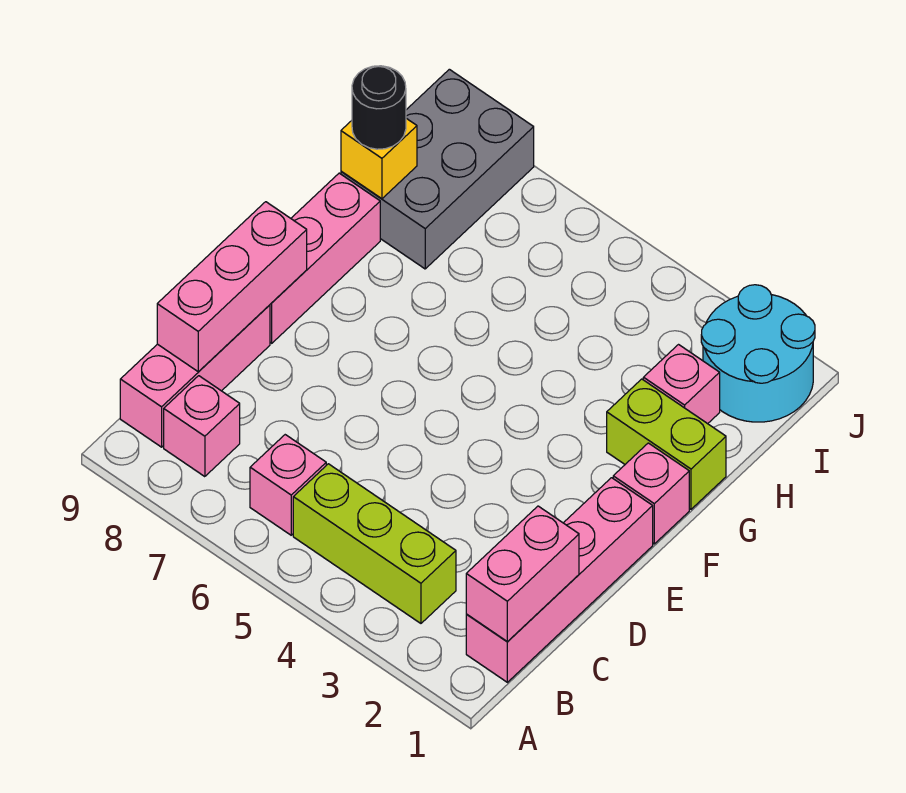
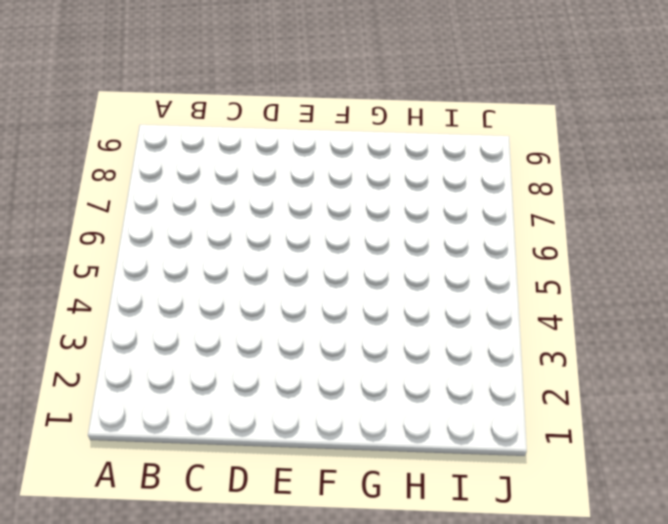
none -> pink brick B1:E1 level 1
none -> lime brick B3:B5 level 1
none -> pink brick B6 level 1

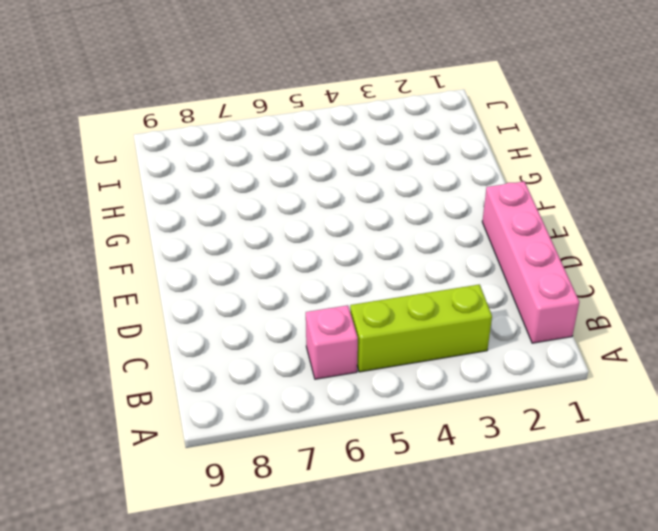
none -> pink brick B8 level 1
none -> pink brick B9:D9 level 1
none -> pink brick E9:G9 level 1

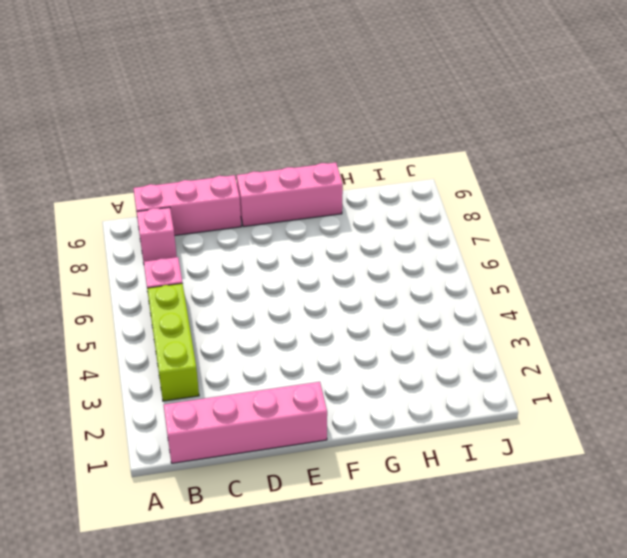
none -> pink brick F1 level 1
none -> lime brick G1:G2 level 1
none -> pink brick H2 level 1

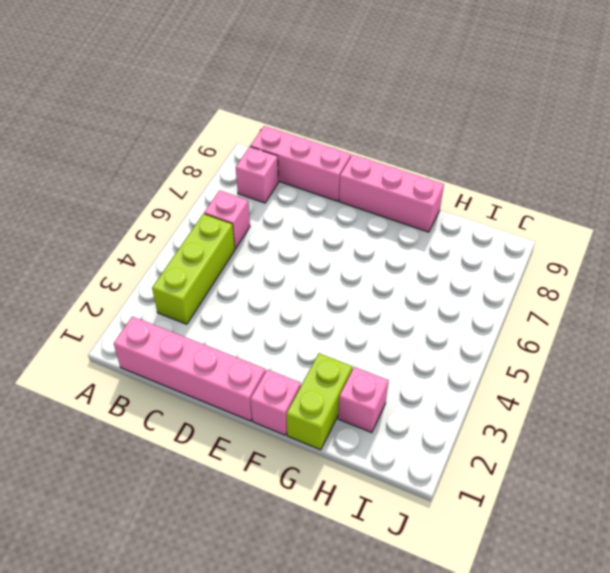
none -> grey brick H8:J9 level 1
none -> cyan round brick I1:J2 level 1
none -> pink brick B1:C1 level 2

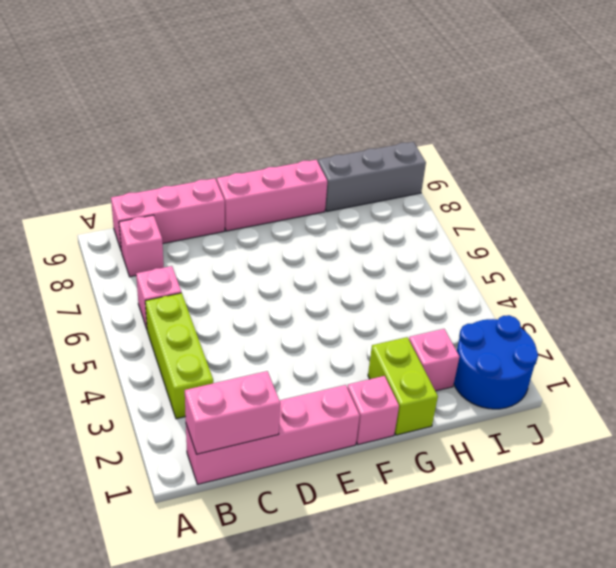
grey brick H9:J9 level 1 -> grey brick H8:J9 level 1
blue round brick I1:J2 level 1 -> cyan round brick I1:J2 level 1
none -> pink brick C9:E9 level 2
none -> yellow brick H9 level 2
none -> black round brick H9 level 3

